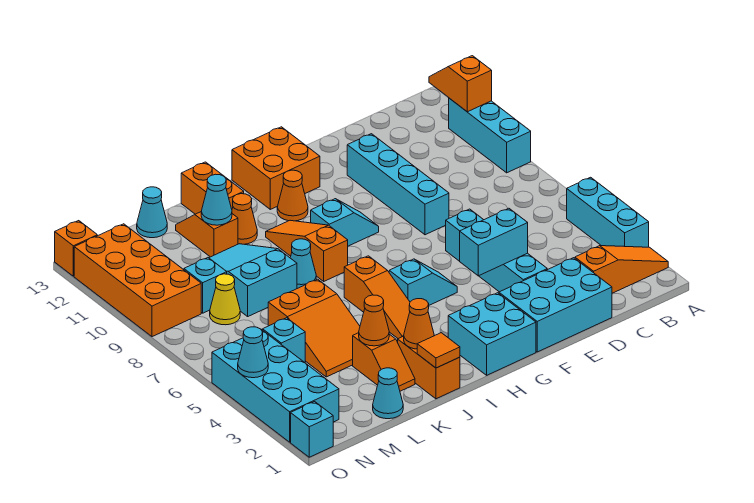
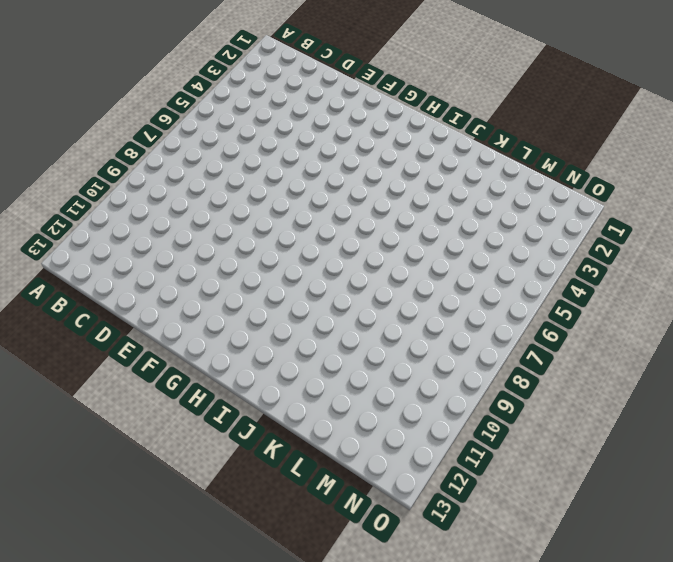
none -> orange slope A2:C2 level 1 top C
none -> cyan brick A3:A5 level 1
none -> cyan brick A9:A11 level 1
none -> cyan brick D1:F2 level 1

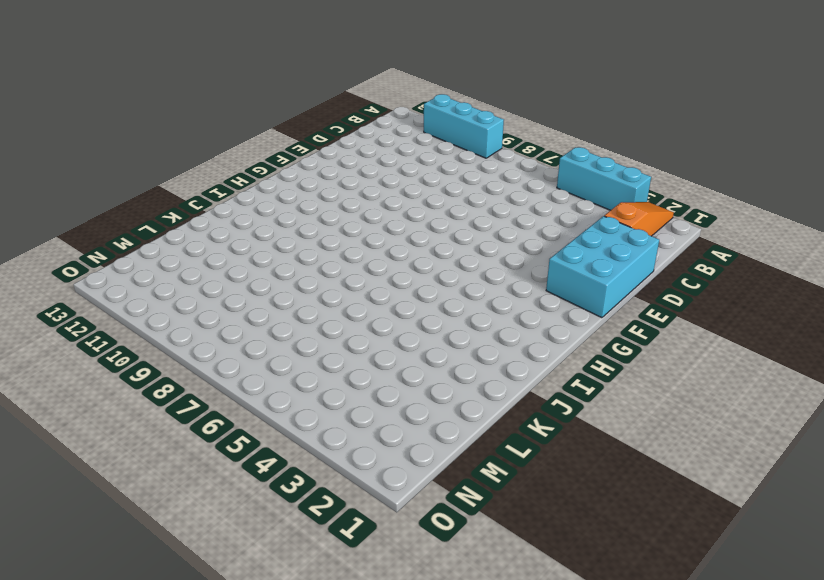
none -> cyan brick E3:E6 level 1
none -> cyan brick E8:E11 level 1
none -> cyan brick G1:H2 level 1
none -> cyan slope G5:H5 level 1 top H

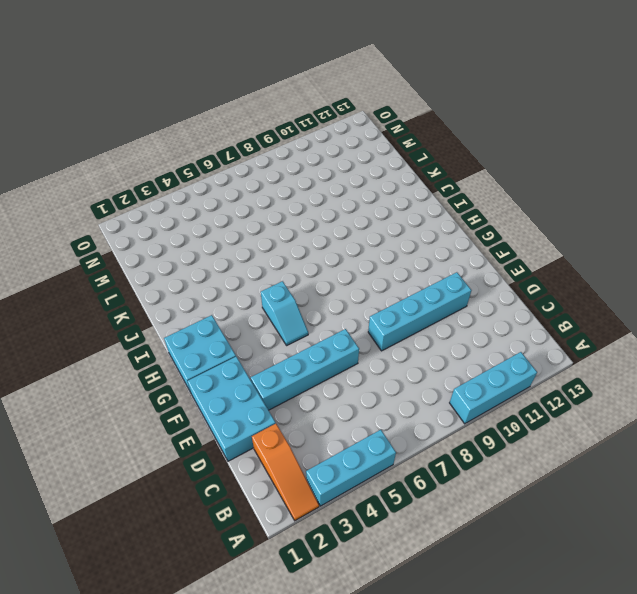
none -> cyan slope G9:H9 level 1 top H
none -> orange brick G12:H13 level 1
none -> orange cone H11 level 1
none -> orange slope I4:I6 level 1 top 6

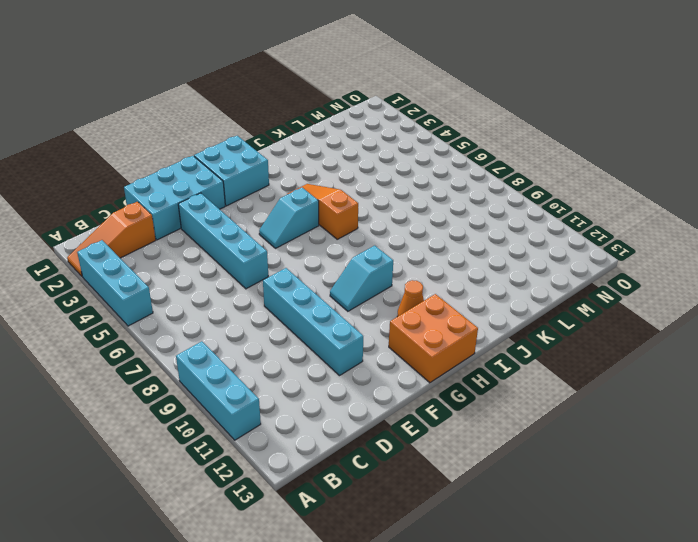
none -> orange slope I8:I10 level 1 top 8
none -> orange brick J1:J2 level 1
none -> cyan cone J8 level 1
none -> orange cone J11 level 1

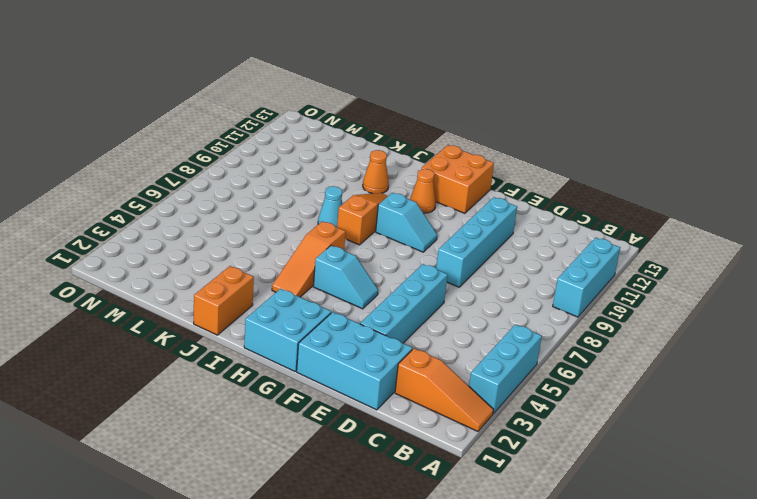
none -> orange brick J12:J13 level 1
none -> orange slope K2:K3 level 1 top 3
none -> orange slope K4:L6 level 1 top 6
none -> cyan slope K8:L10 level 1 top 8

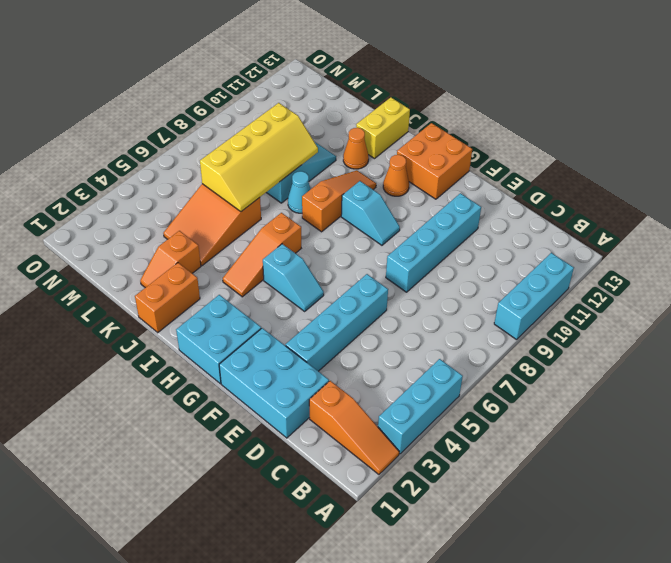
yellow brick J12:J13 level 1 -> orange brick J12:J13 level 1
yellow slope K6:L9 level 2 top L -> none
none -> orange slope K11:K12 level 1 top 11
none -> cyan cone L1 level 1
none -> cyan cone L13 level 1
none -> cyan brick M5 level 1

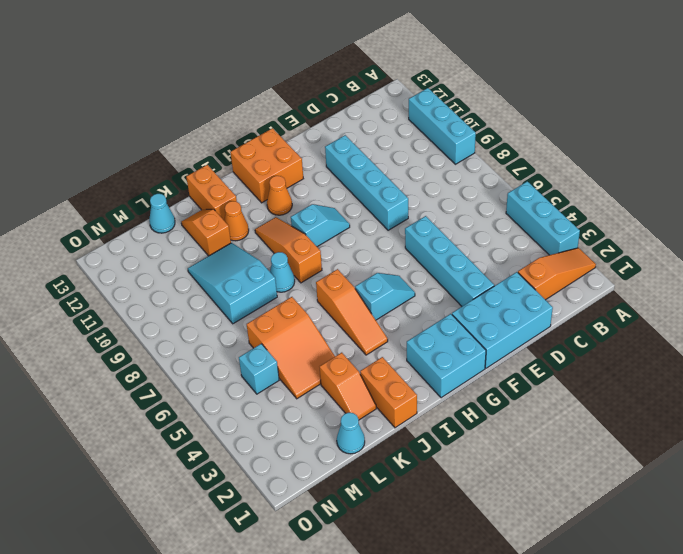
none -> yellow cone M8 level 1
none -> cyan brick M9 level 1
none -> cyan brick N2:O5 level 1
none -> orange brick N9:O12 level 1

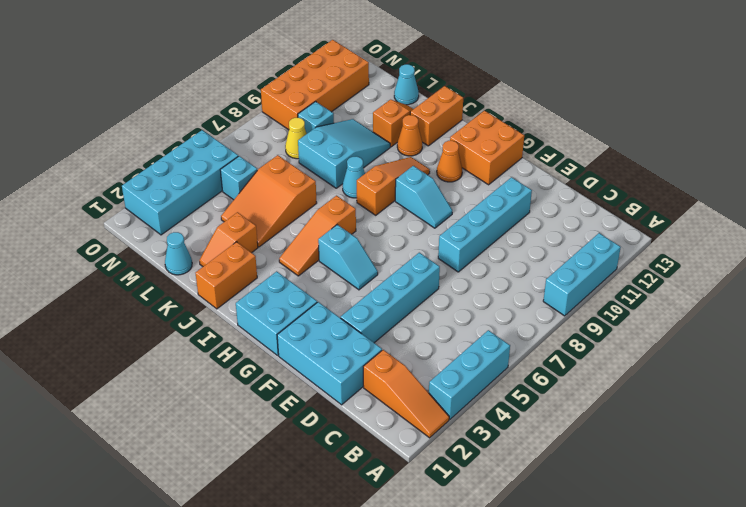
none -> cyan brick O1 level 1
none -> orange brick O13 level 1
none -> orange slope A11:A12 level 2 top 11
none -> cyan brick E4:F4 level 2

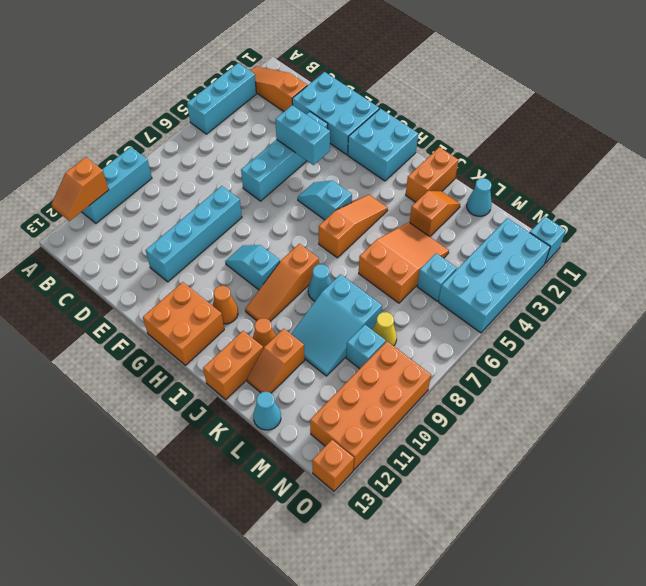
none -> orange tile J1 level 2
none -> orange cone J2 level 2
none -> orange cone K3 level 2
none -> cyan cone K11 level 2

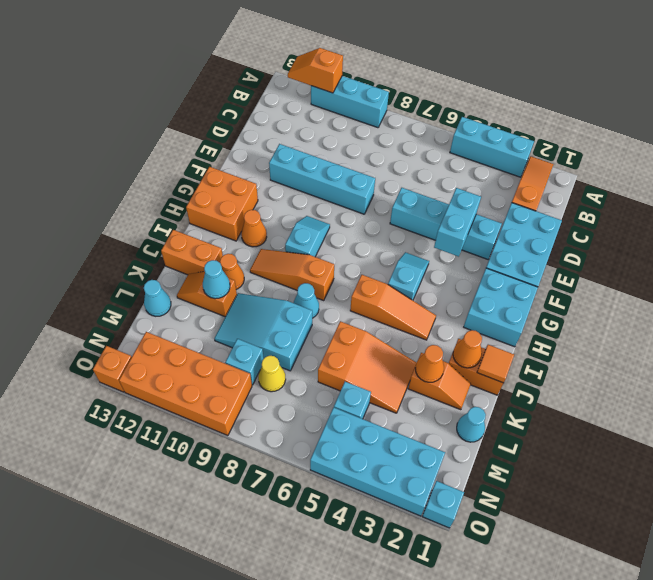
none -> cyan cone O4 level 2

